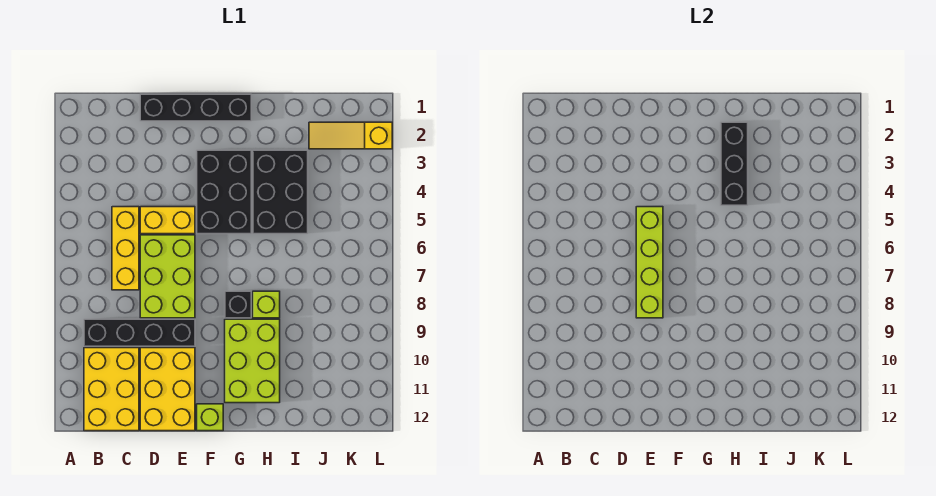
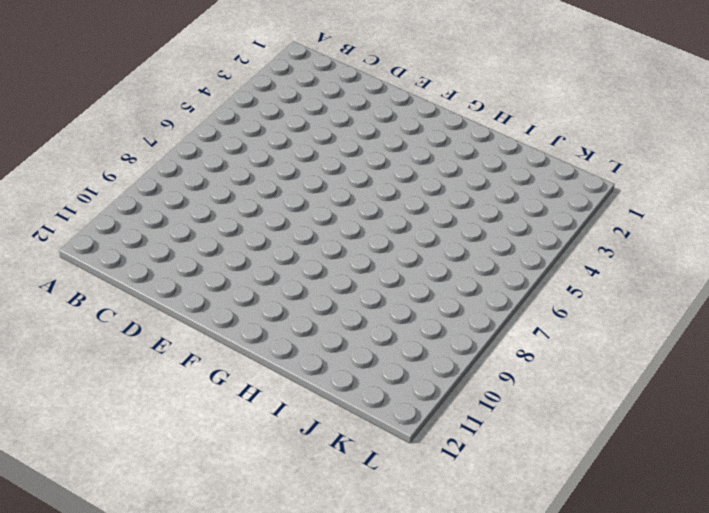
none -> black brick B9:E9 level 1
none -> yellow brick B10:C12 level 1
none -> yellow brick C5:C7 level 1

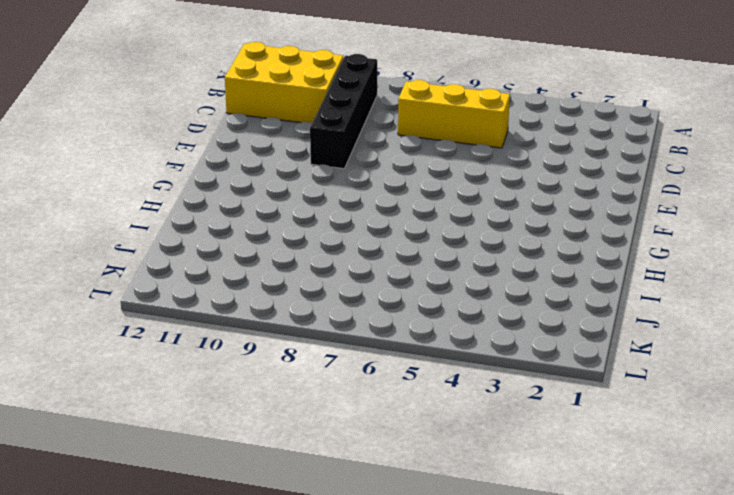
none -> black brick D1:G1 level 1
none -> yellow brick D5:E5 level 1
none -> lime brick D6:E8 level 1

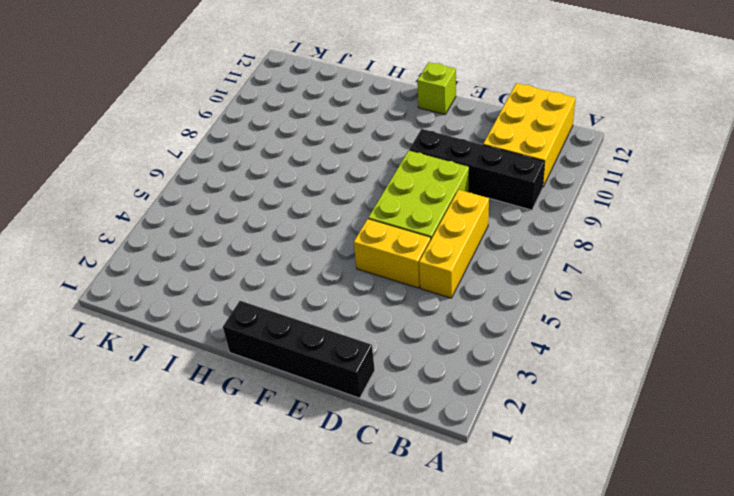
none -> yellow brick D10:E12 level 1
none -> black brick F3:G5 level 1
none -> black brick G8 level 1

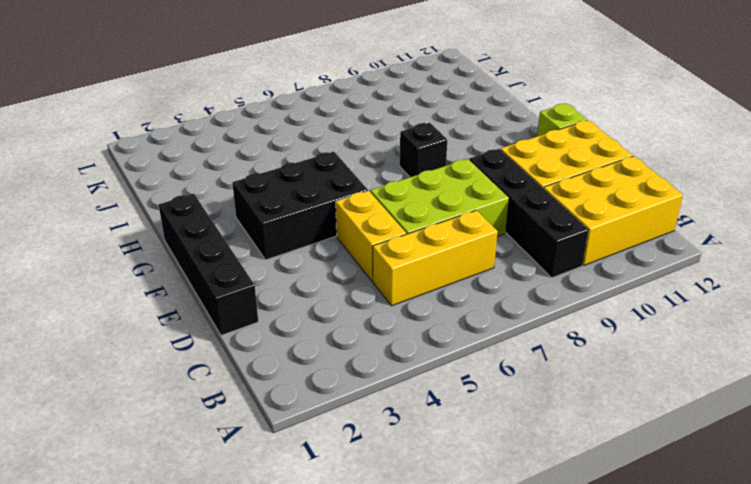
none -> lime brick G9:H11 level 1
none -> black brick H3:I5 level 1
none -> lime brick H8 level 1

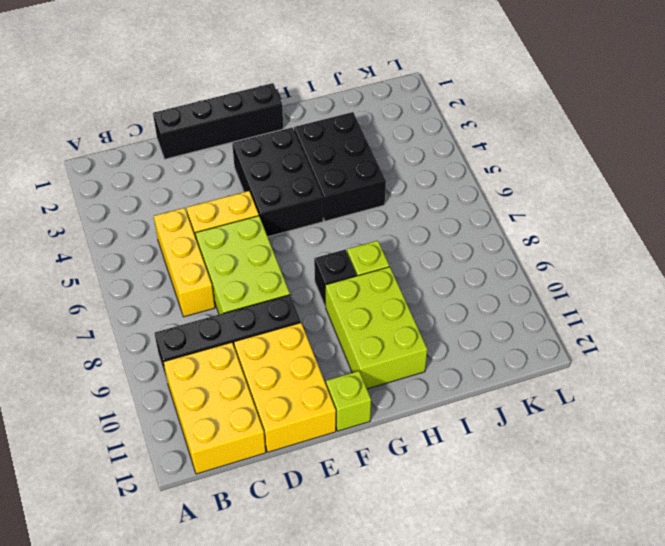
none -> yellow slope J2:L2 level 1 top L
none -> lime brick E5:E8 level 2
none -> black brick H2:H4 level 2

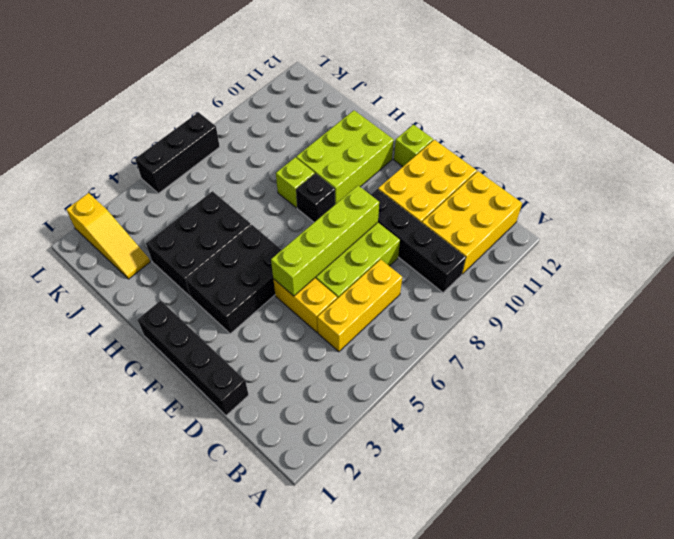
black brick L5:L7 level 1 -> black brick H2:H4 level 2

